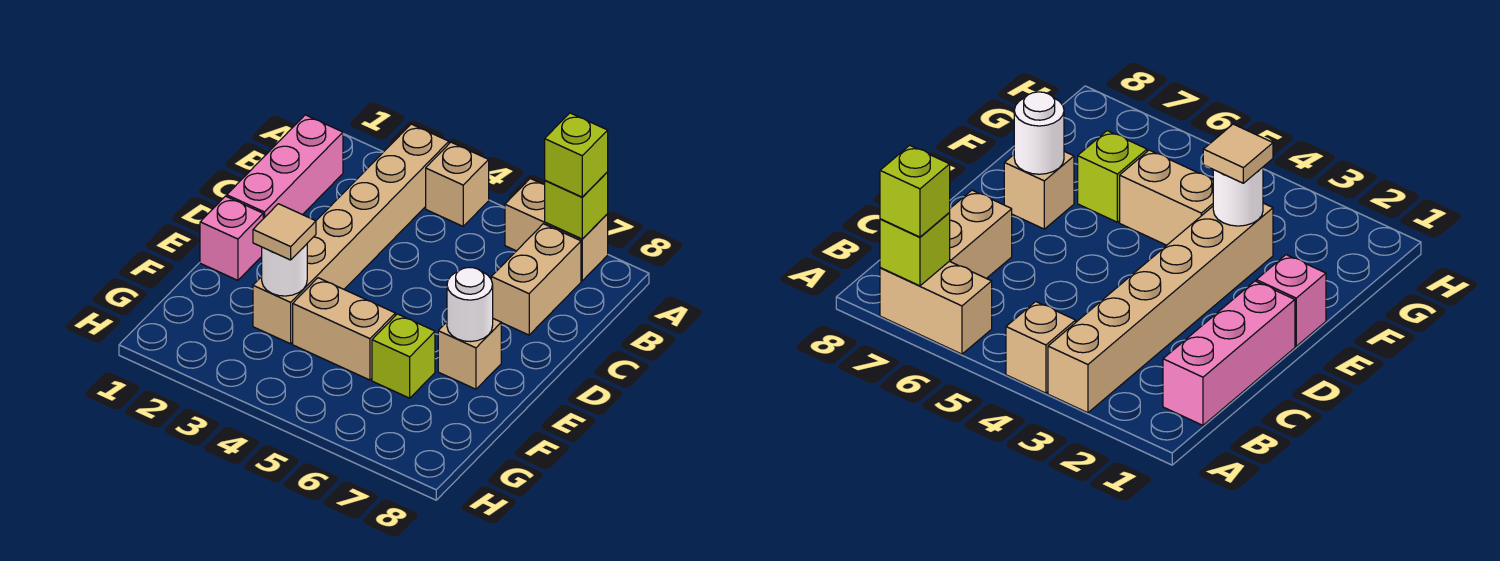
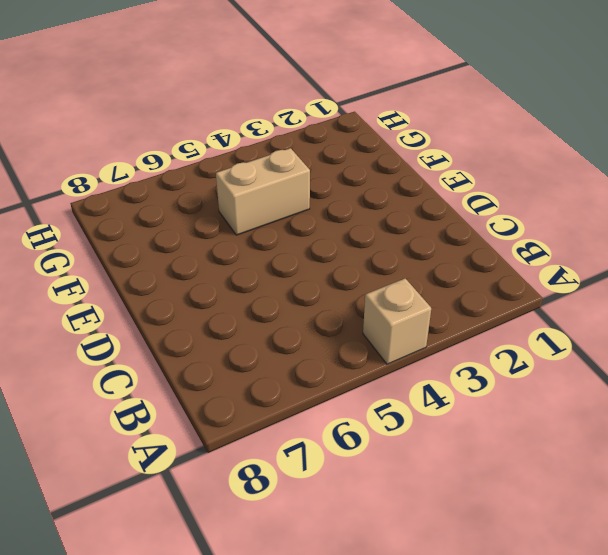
none -> tan brick A3:F3 level 1
none -> tan brick A6:A7 level 1
none -> pink brick B1:D1 level 1

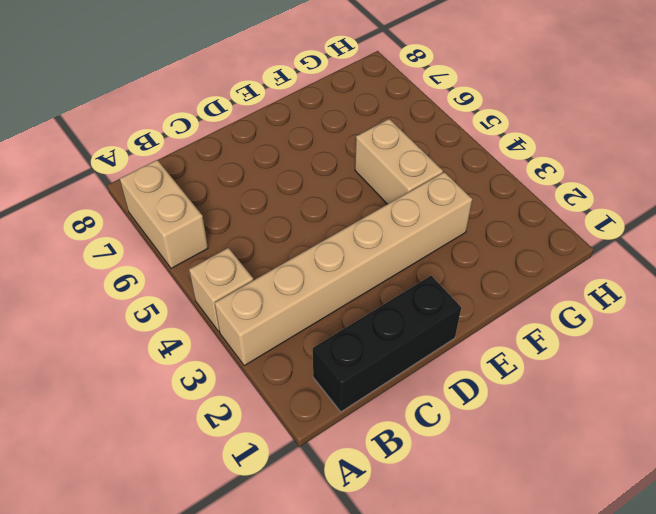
black brick B1:D1 level 1 -> pink brick B1:D1 level 1
none -> tan brick B7:C7 level 1
none -> pink brick E1 level 1
none -> tan brick E7 level 1

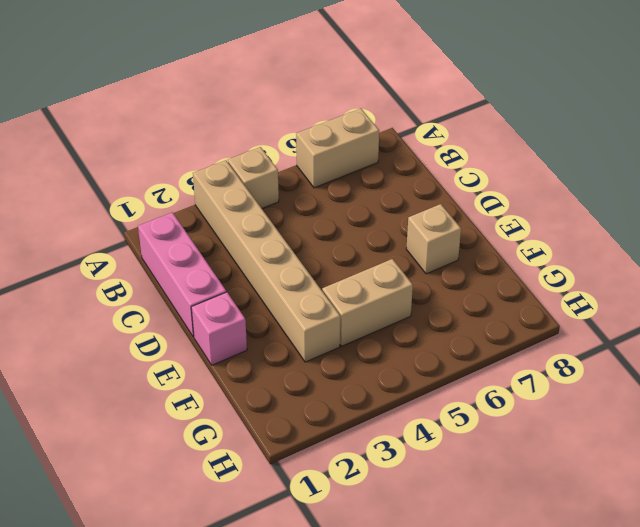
none -> tan brick B7:C7 level 1
none -> lime brick F6 level 1
none -> lime brick A7 level 2

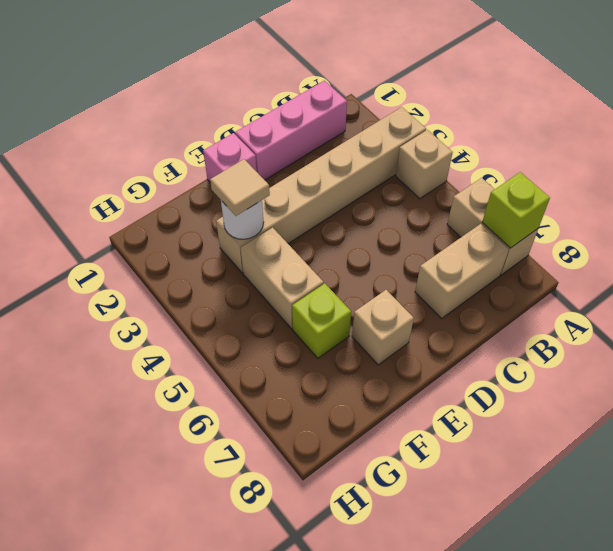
none -> white round brick E7 level 2
none -> lime brick A7 level 3

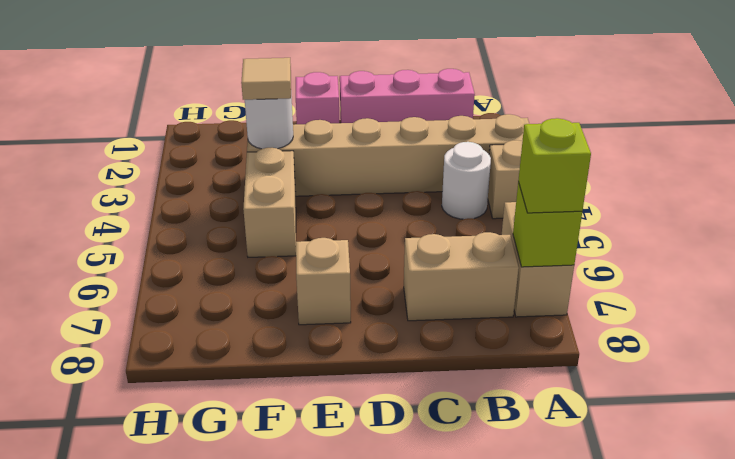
white round brick B4 level 1 -> white round brick E7 level 2
none -> lime brick F6 level 1

